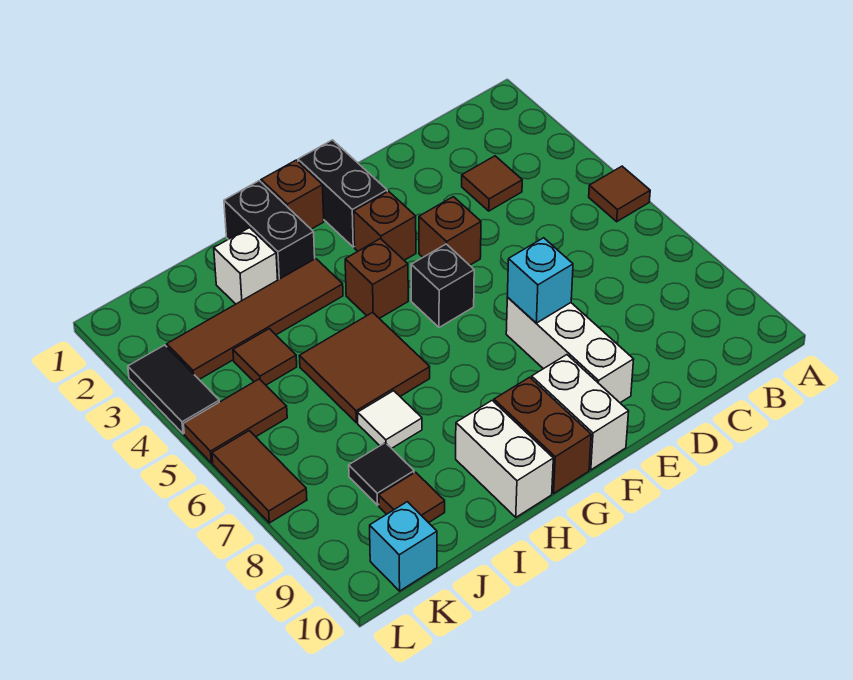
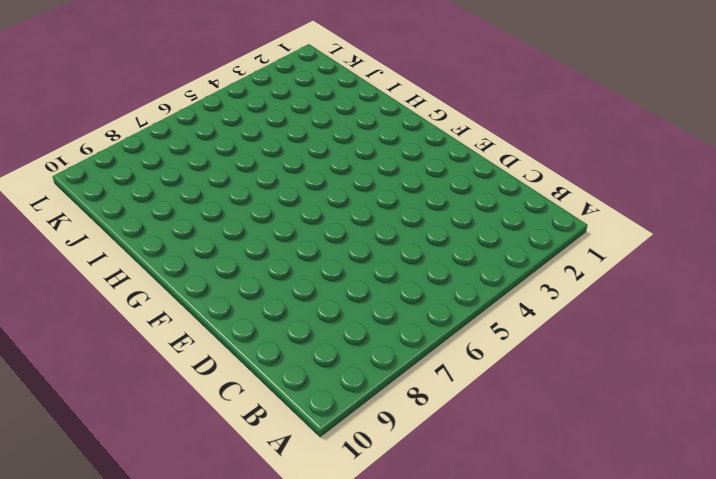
none -> brown tile A5 level 1
none -> brown tile C3 level 1
none -> brown brick E4 level 1

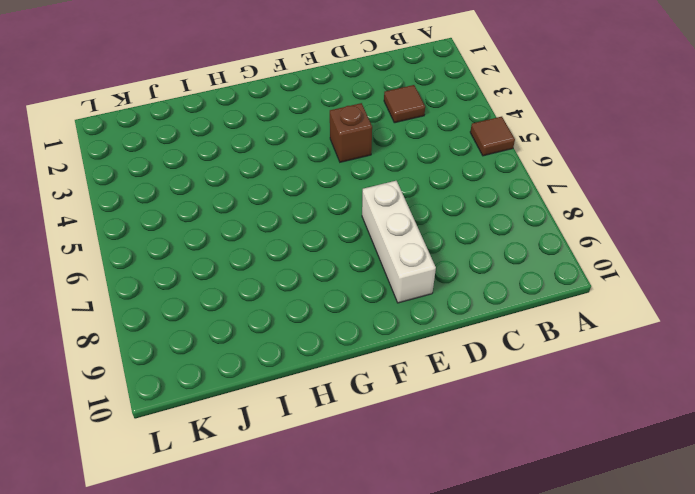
none -> black brick F1:F2 level 1
none -> brown brick F3 level 1
none -> black brick F5 level 1

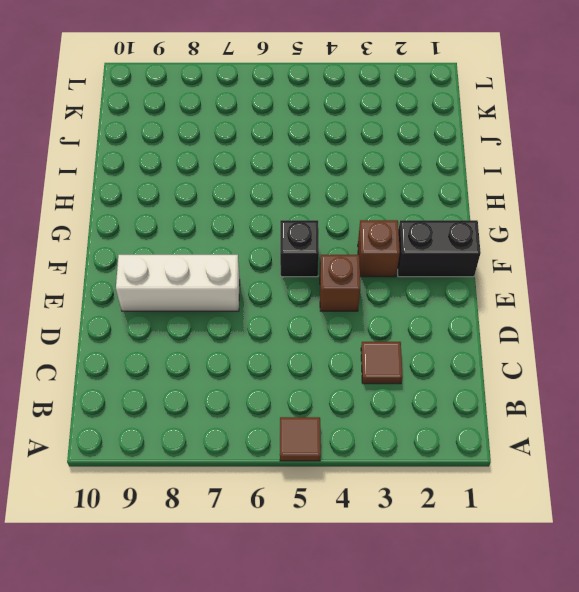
none -> white brick F9:F10 level 1
none -> brown brick G1 level 1
none -> brown brick G4 level 1

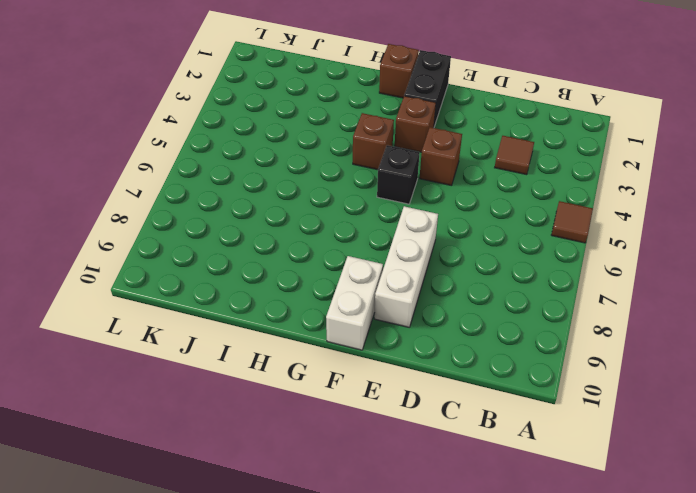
none -> brown brick G9:G10 level 1
none -> black brick H1:H2 level 1
none -> brown tile H3:K3 level 1

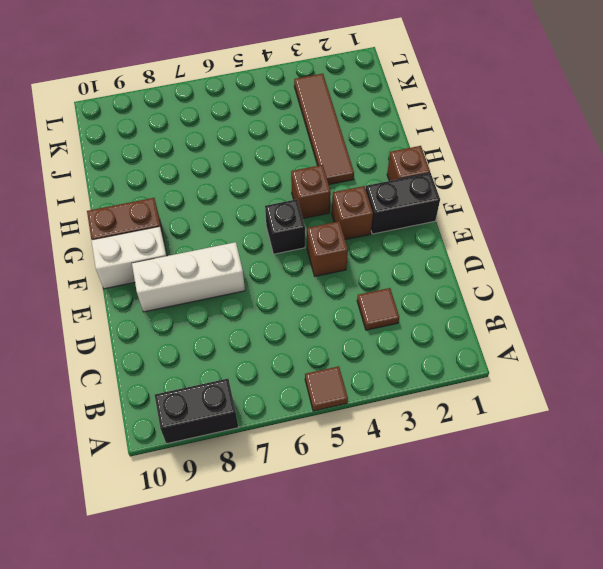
black brick A8:A9 level 1 -> black brick H1:H2 level 1
none -> brown tile H5:I6 level 1
none -> white brick H9:H10 level 1
none -> white brick I2 level 1

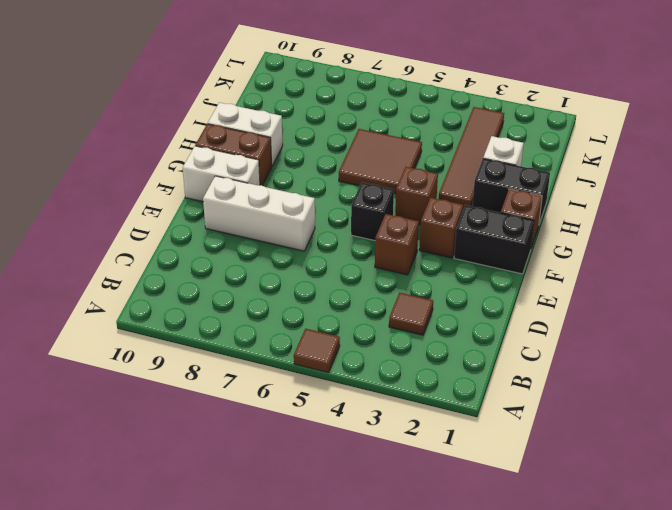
none -> white tile I7 level 1
none -> brown tile J4 level 1
none -> black tile J8 level 1

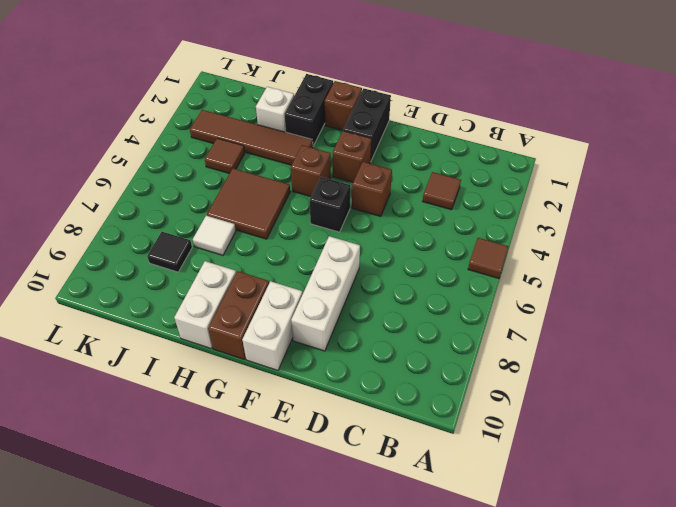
none -> brown tile J9 level 1
none -> brown tile K5:L5 level 1
none -> cyan brick K10 level 1

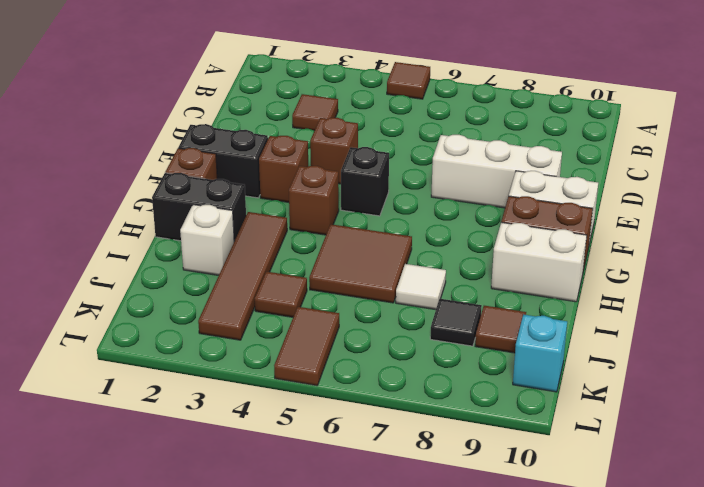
none -> black tile L3:L4 level 1
none -> brown tile L6:L7 level 1
none -> cyan brick E7 level 2

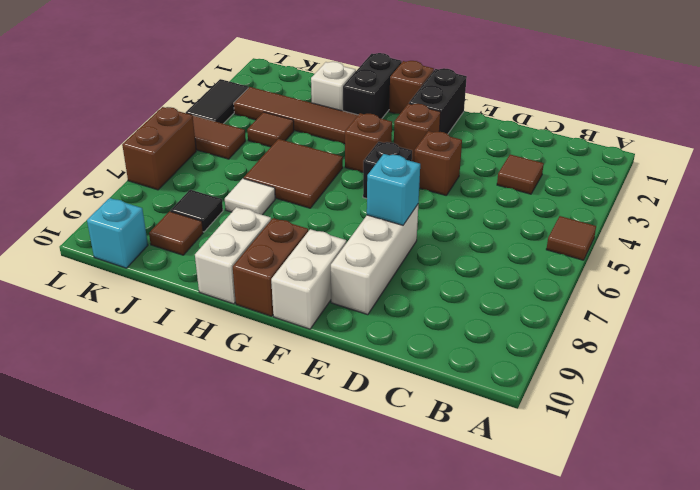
brown brick L6:L7 level 1 -> brown tile L6:L7 level 1

